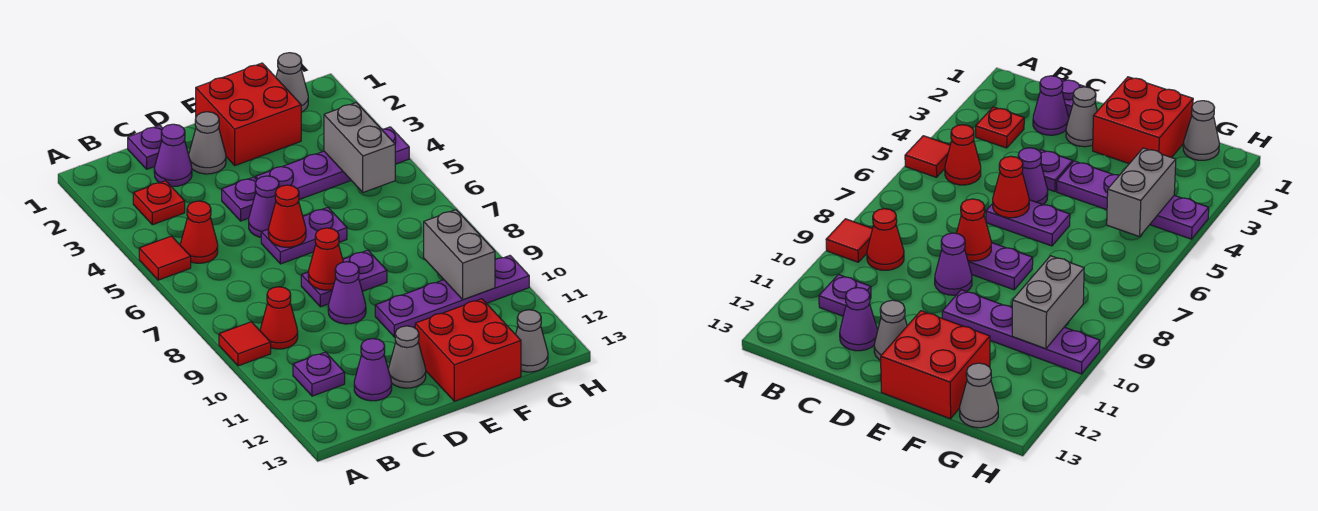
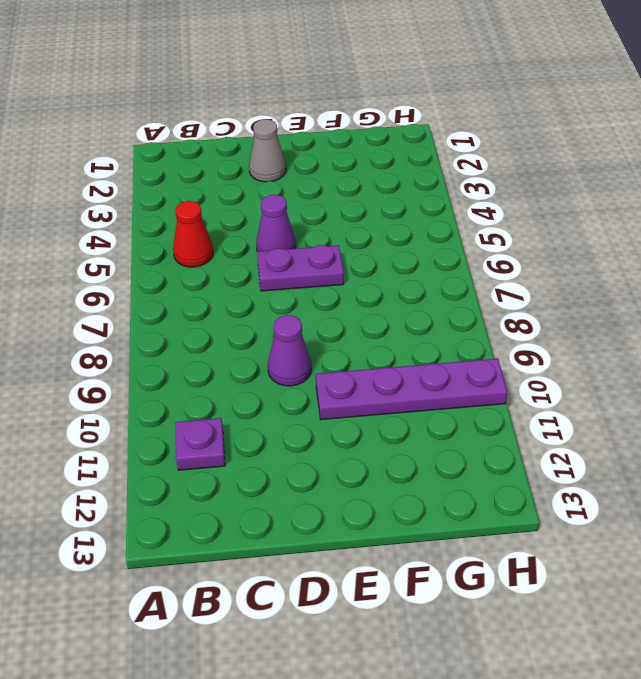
none -> red tile A5 level 1
none -> red tile A9 level 1
none -> red plate B3 level 1

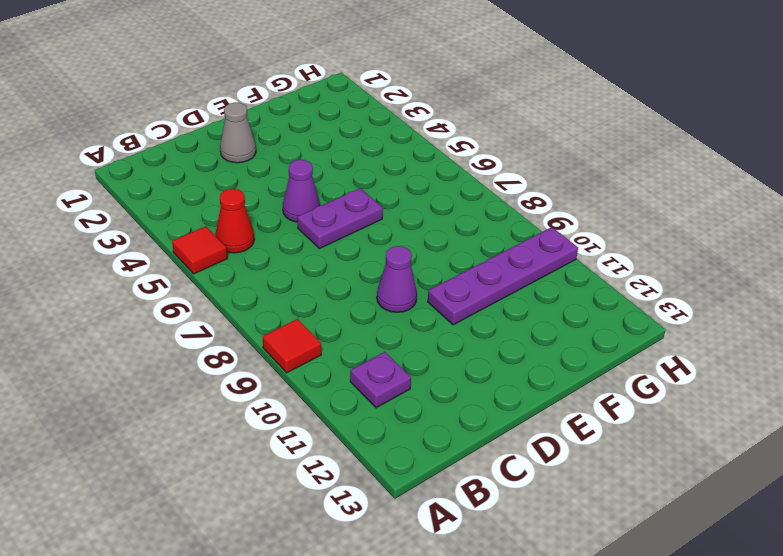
none -> red plate B3 level 1
none -> red cone B9 level 1
none -> purple plate C1 level 1

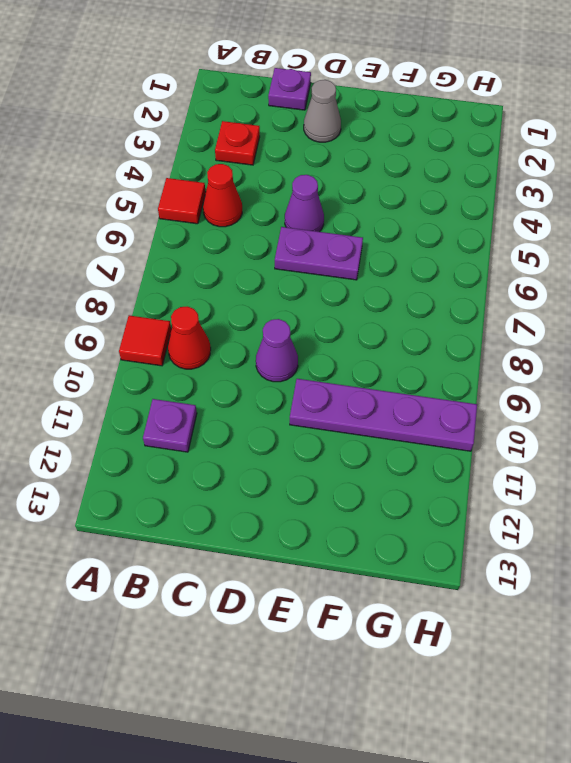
none -> purple cone C2 level 1
none -> purple cone C12 level 1
none -> purple plate D4 level 1

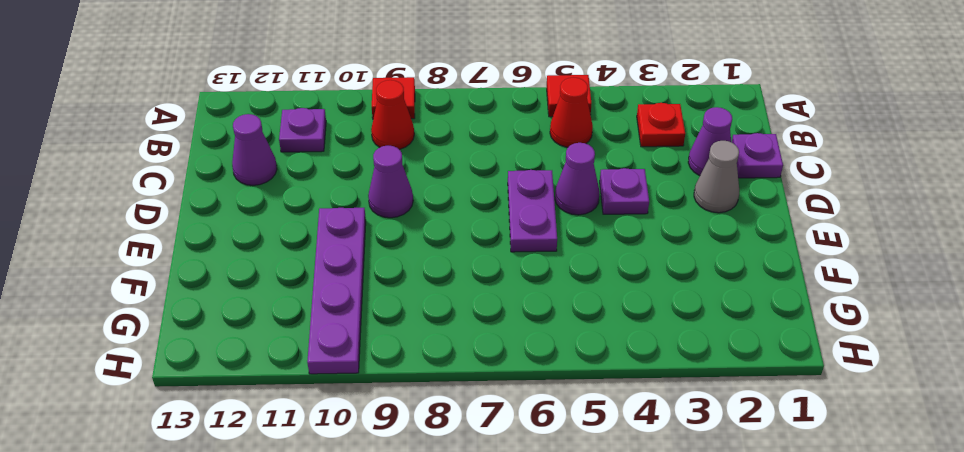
none -> purple plate D8:E8 level 1
none -> grey cone D12 level 1
none -> red brick E1:F2 level 1

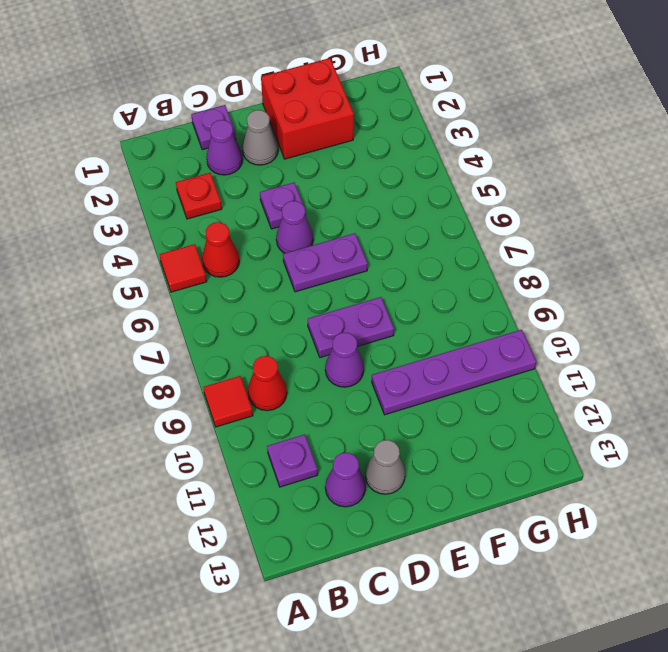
none -> purple plate E4:H4 level 1
none -> red brick E12:F13 level 1
none -> grey cone G1 level 1

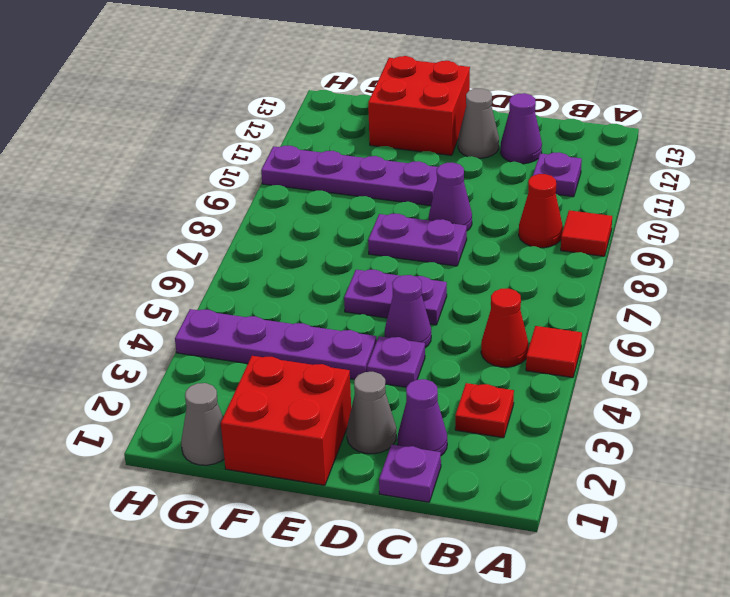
none -> grey cone G13 level 1
none -> red cone D6 level 2
none -> red cone D8 level 2

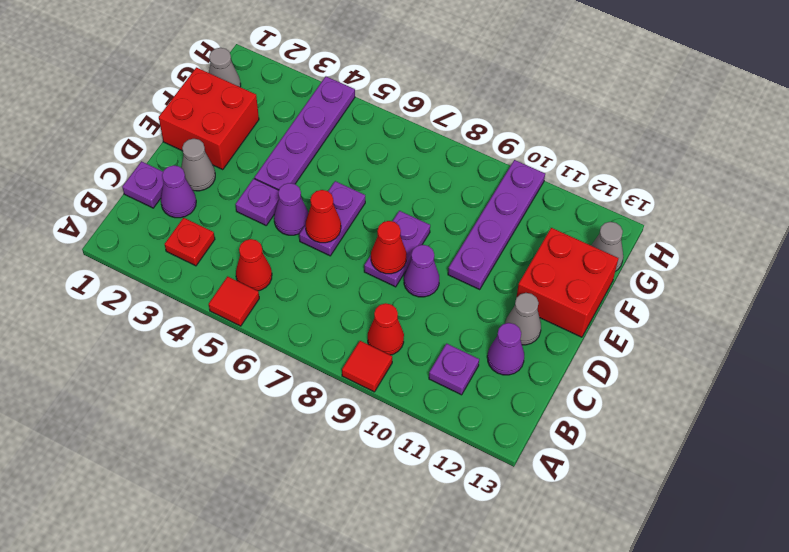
none -> grey brick G4:G5 level 2
none -> grey brick G9:G10 level 2

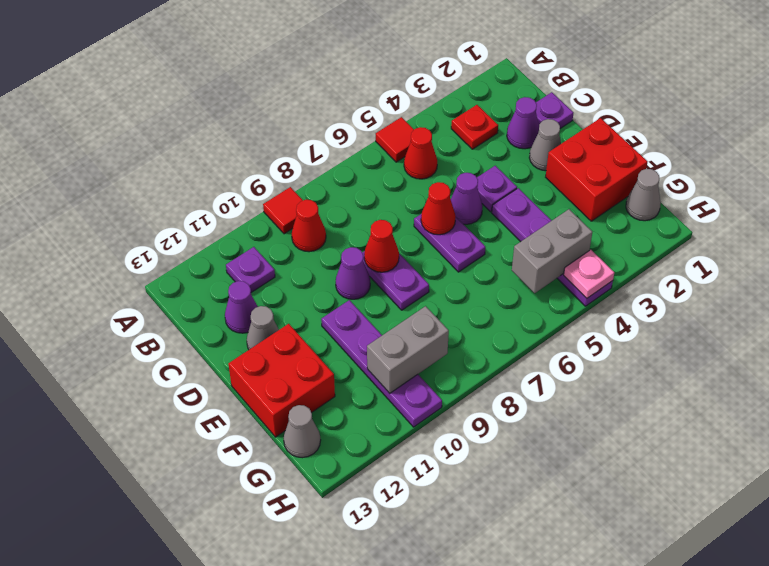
pink plate H4 level 2 -> none

